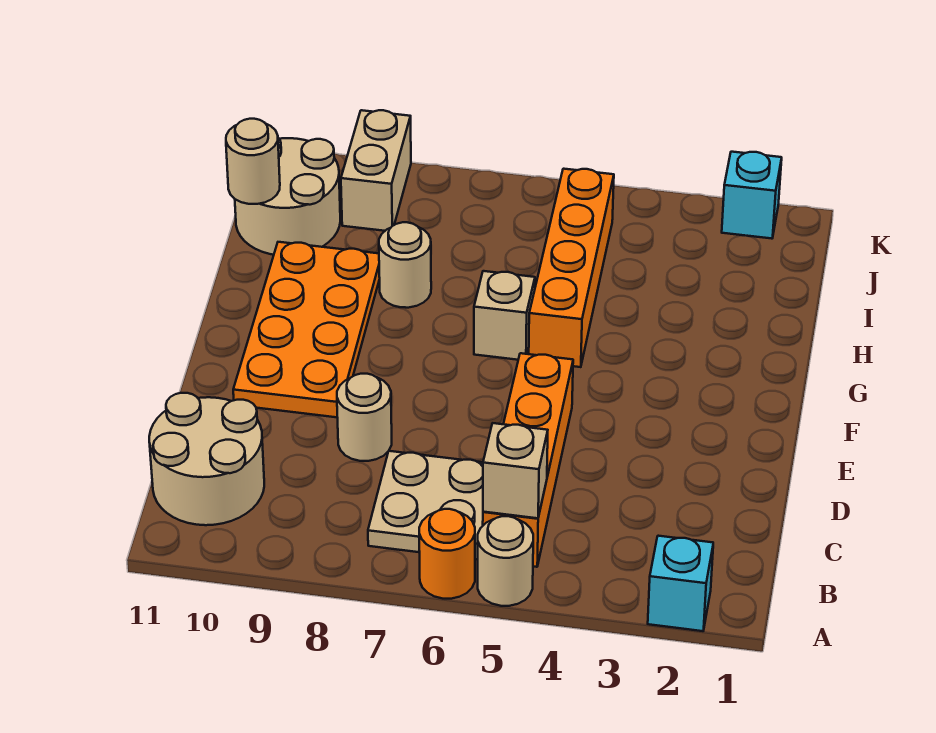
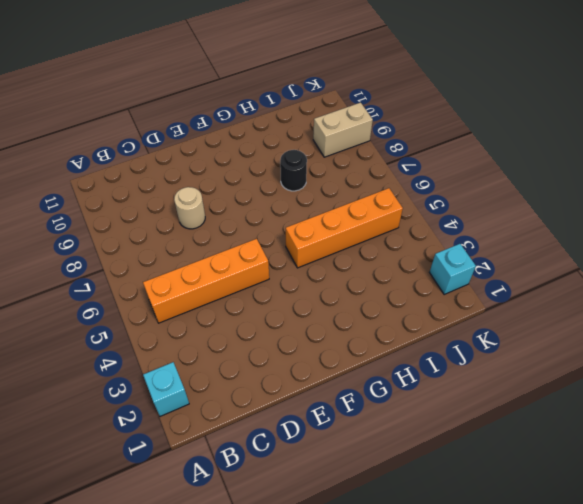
black round brick H8 level 1 -> tan round brick H8 level 1
none -> tan round brick A5 level 1
none -> orange round brick A6 level 1
none -> tan plate B6:C7 level 1

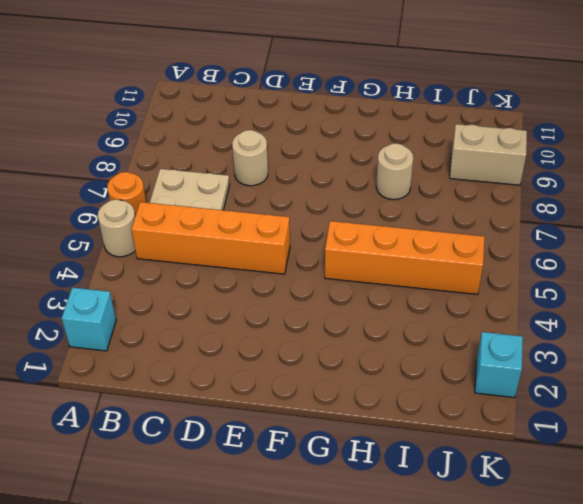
none -> tan round brick B10:C11 level 1
none -> orange plate E9:H10 level 1
none -> tan brick G6 level 1

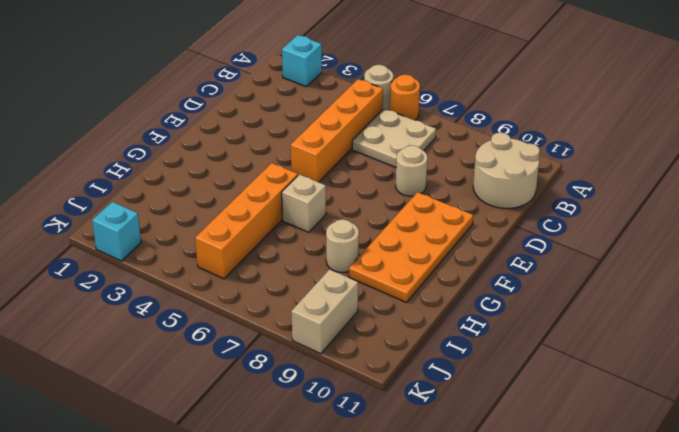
none -> tan round brick I10:J11 level 1
none -> tan brick B5 level 2
none -> tan round brick I11 level 2

